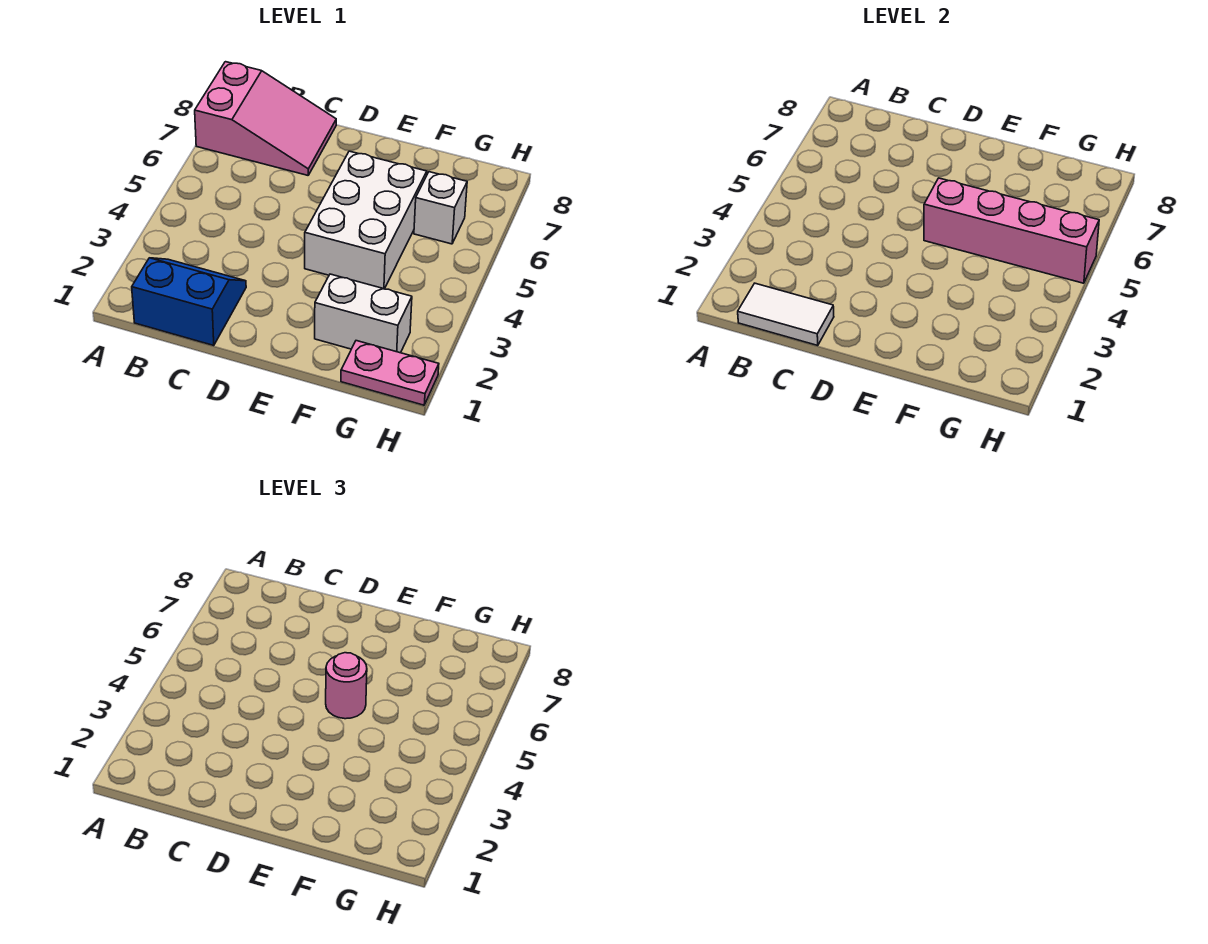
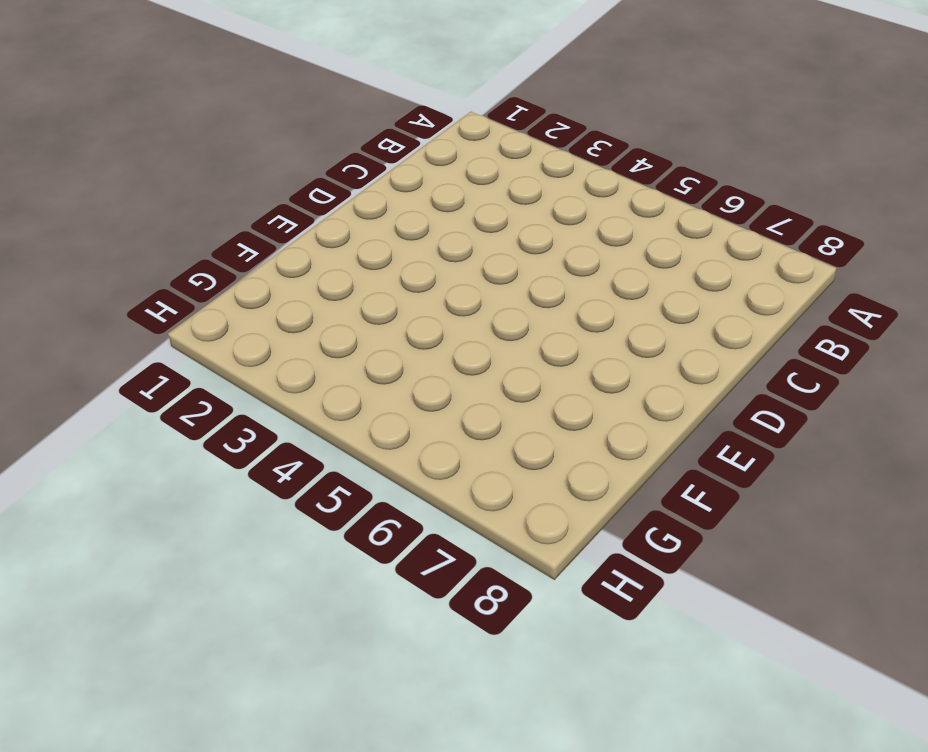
none -> pink slope A7:C8 level 1 top A
none -> blue slope B1:C2 level 1 top 1

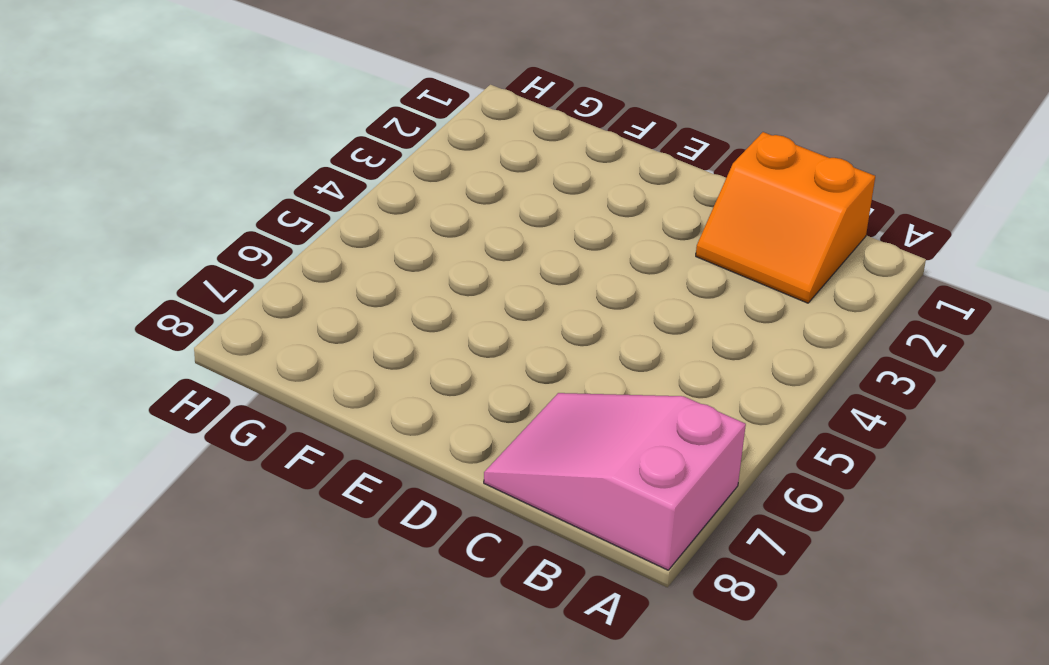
orange slope B1:C2 level 1 top 1 -> blue slope B1:C2 level 1 top 1
none -> white brick E4:F6 level 1
none -> white brick F2:G2 level 1

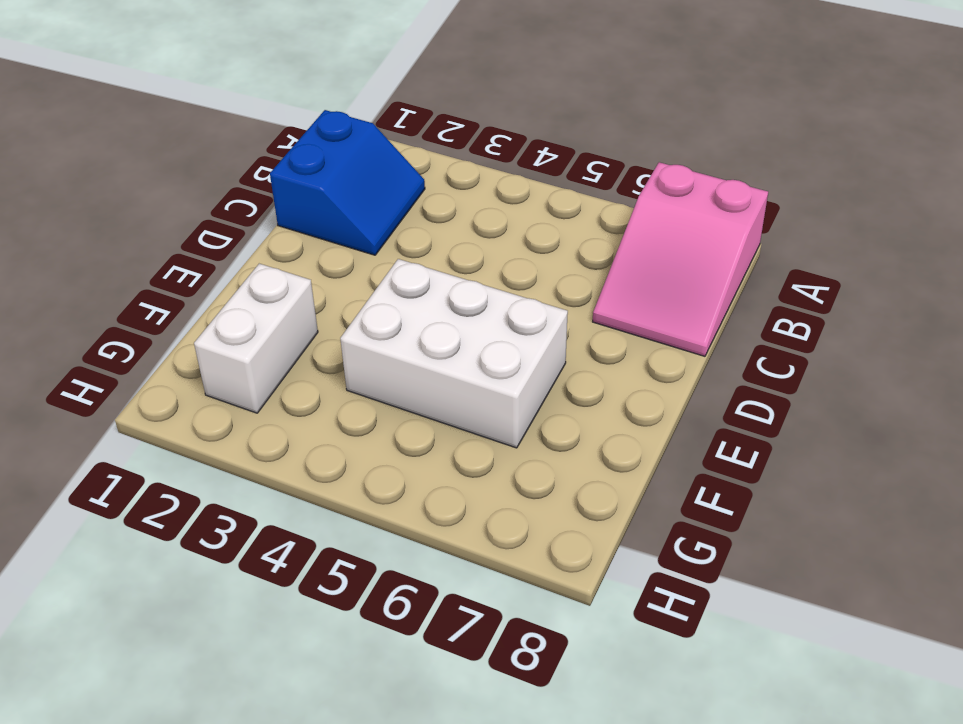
none -> pink plate G1:H1 level 1
none -> white brick G6 level 1

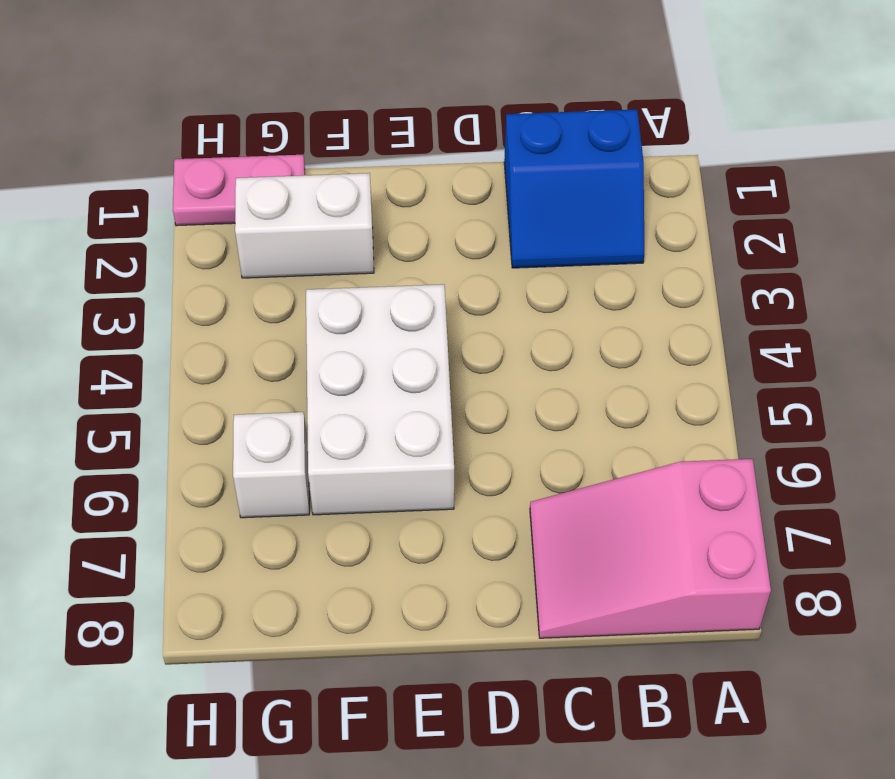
none -> white tile B1:C1 level 2
none -> pink brick E5:H5 level 2

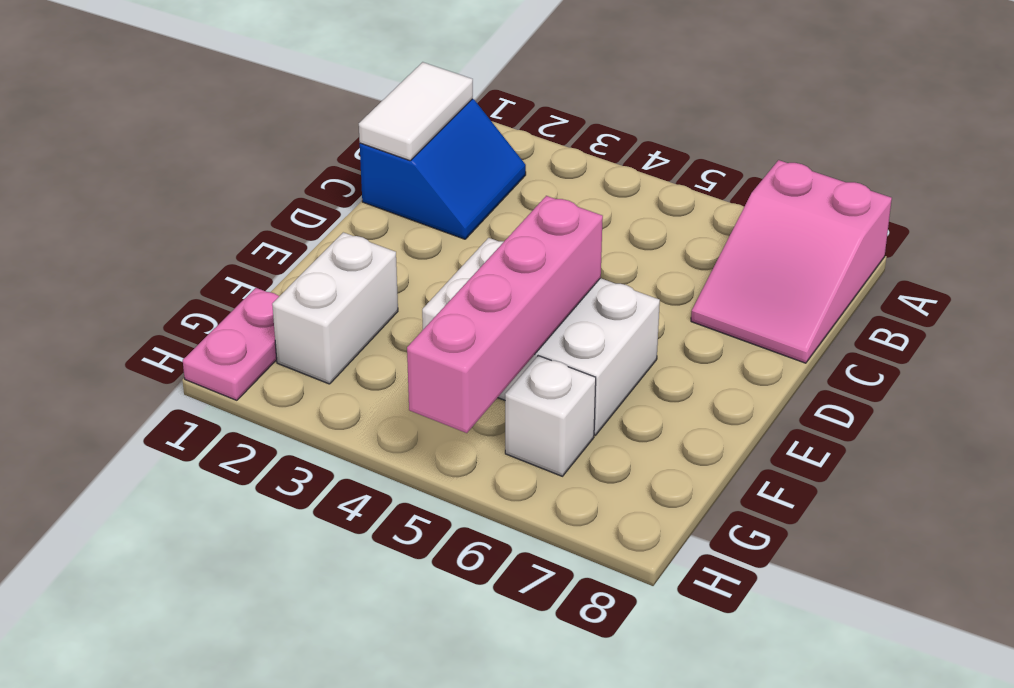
none -> pink round brick E5 level 3

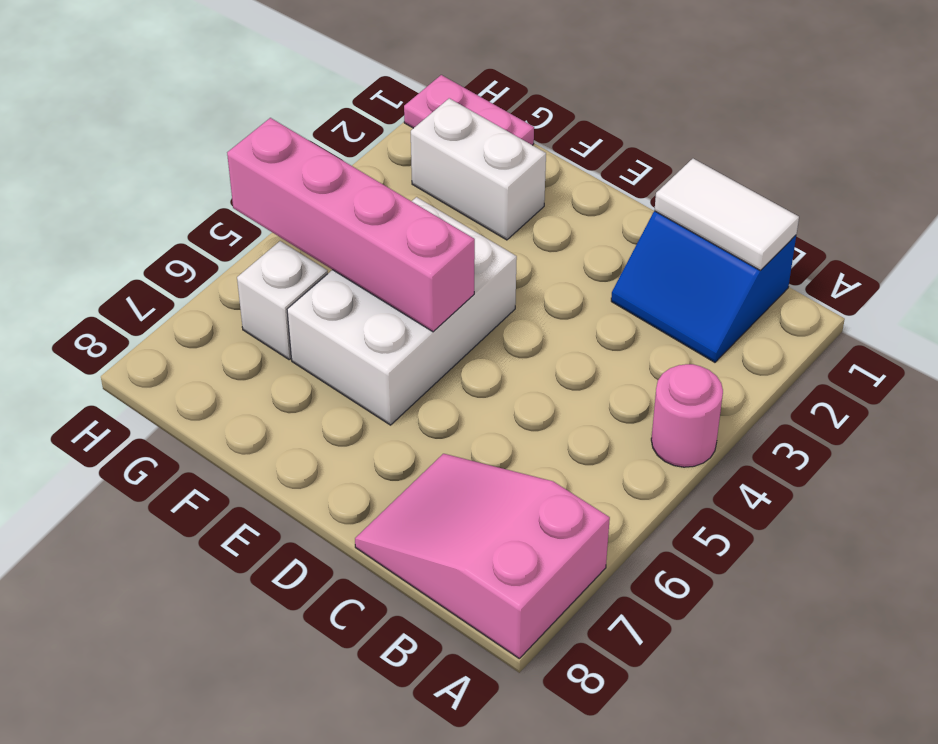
pink round brick A4 level 1 -> pink round brick E5 level 3

